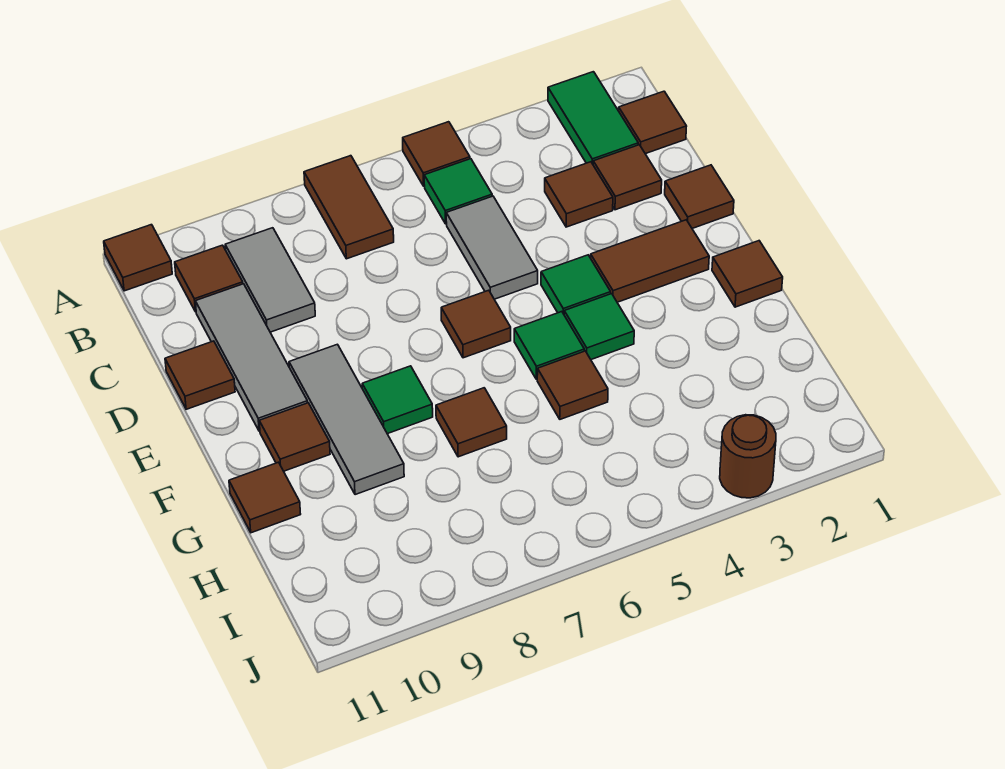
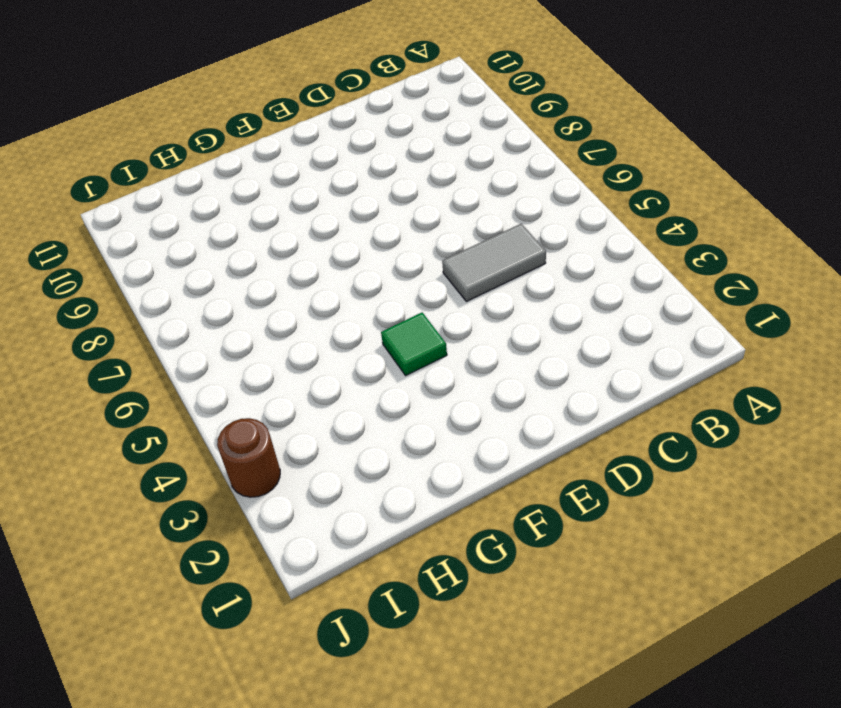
none -> green tile A2:B2 level 1
none -> brown tile A5 level 1
none -> brown tile A7:B7 level 1

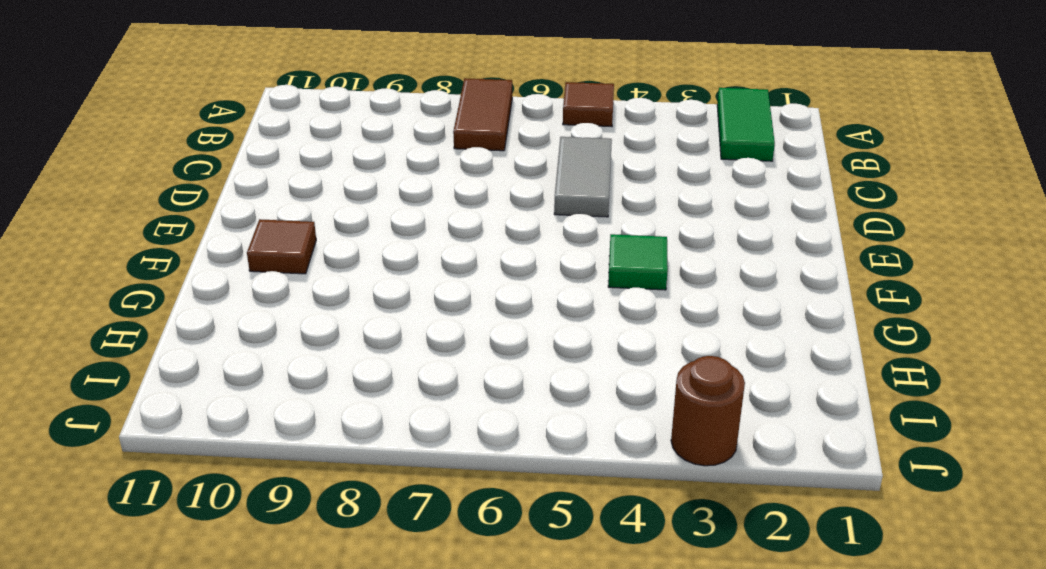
none -> brown tile A11 level 1
none -> brown tile B1 level 1
none -> green tile B5 level 1

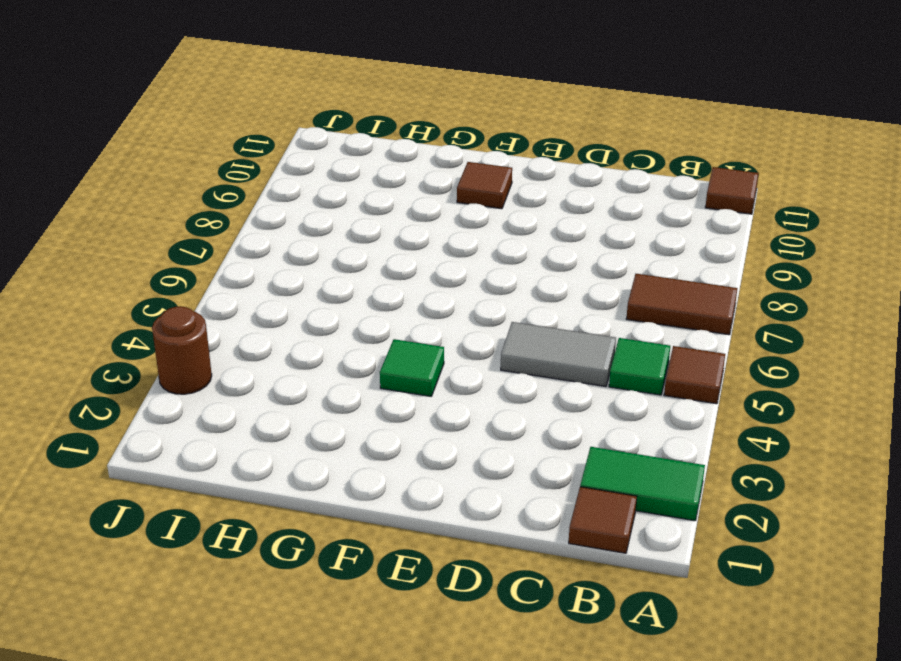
none -> grey tile B9:C9 level 1
none -> brown tile B10 level 1
none -> brown tile C2 level 1

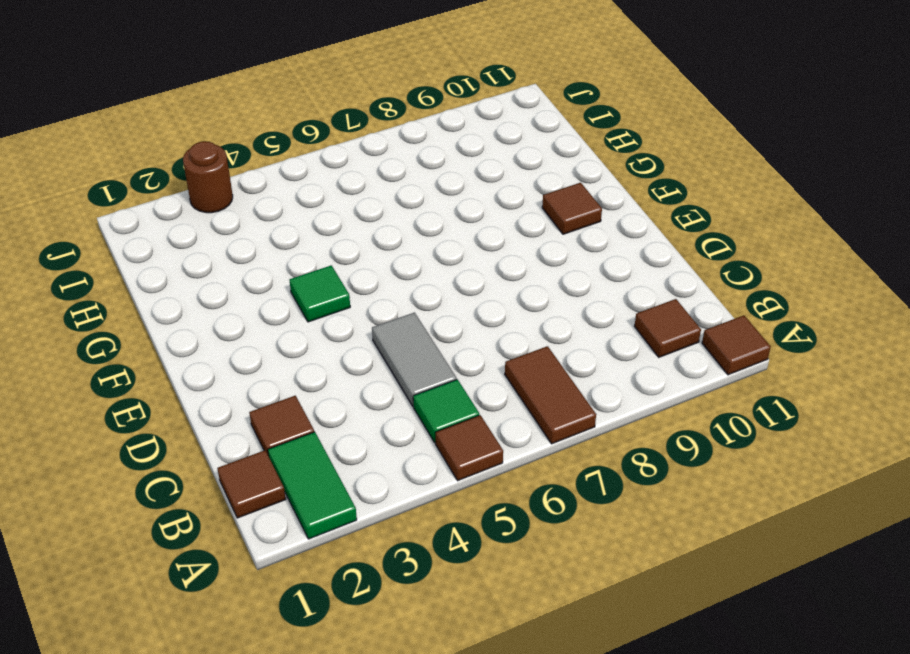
none -> grey tile B9:C9 level 1
none -> brown tile C3 level 1
none -> grey tile C10:E10 level 1

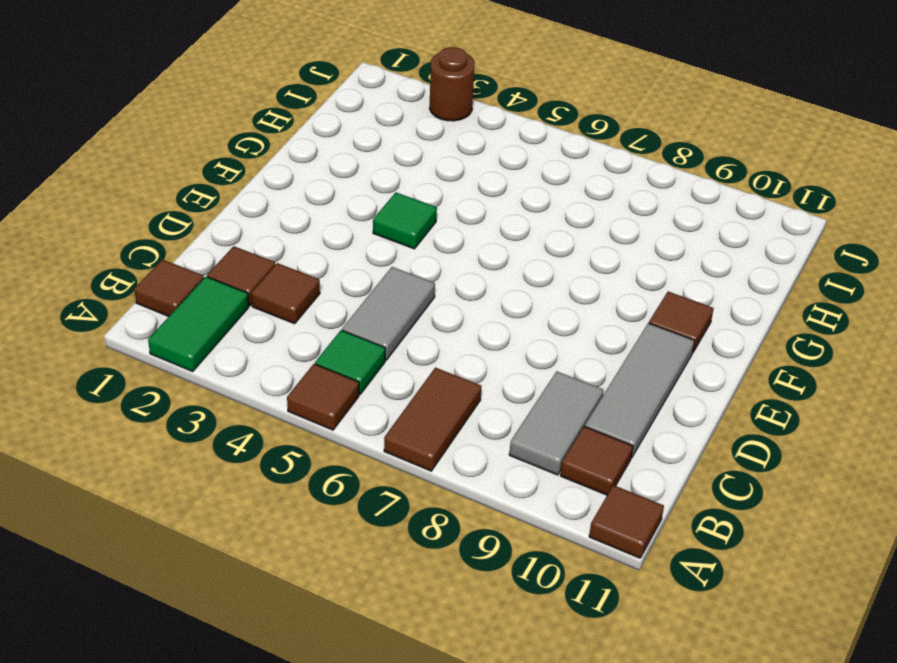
none -> brown tile D1 level 1
none -> brown tile D11 level 1
none -> brown tile E2:E3 level 1

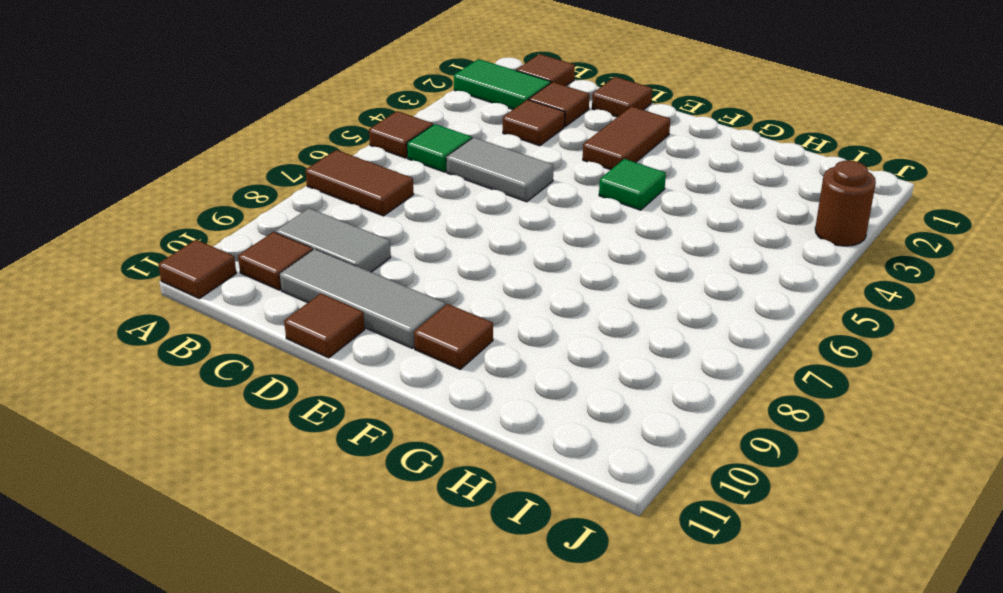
none -> green tile E4 level 1
none -> brown tile E6 level 1
none -> grey tile E9:G9 level 1

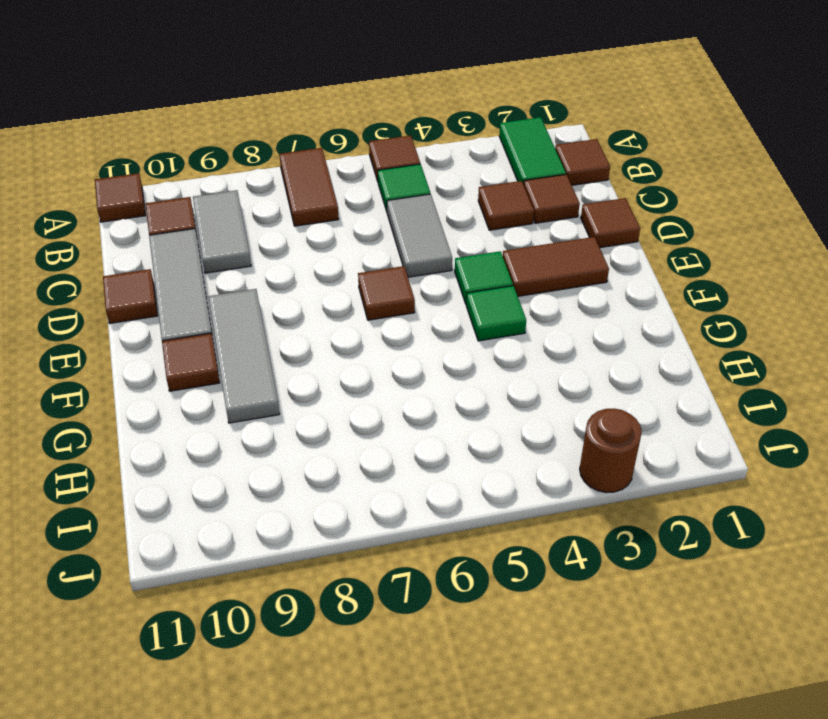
none -> brown tile F1 level 1
none -> green tile F5 level 1
none -> green tile F8 level 1

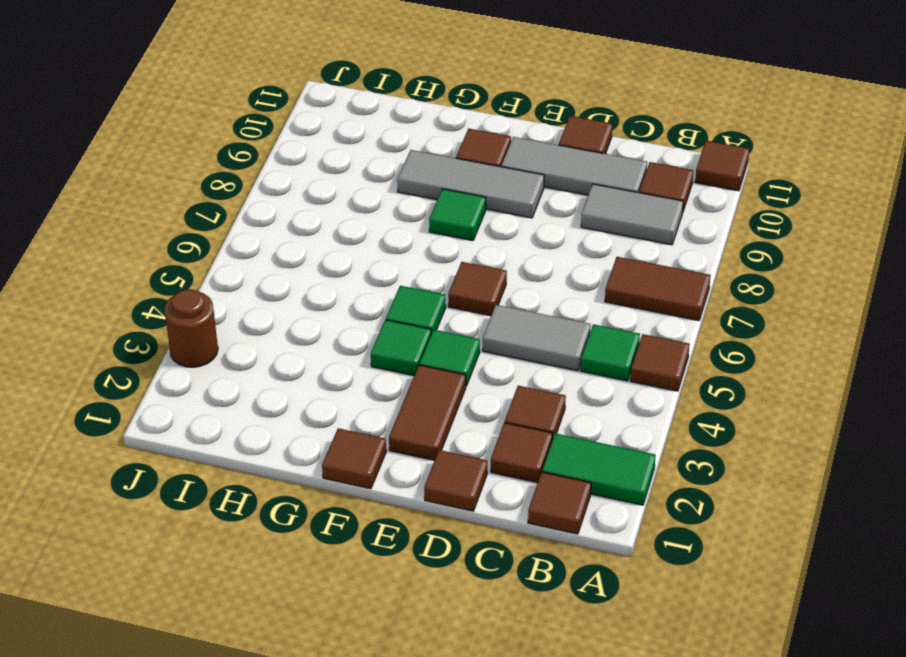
none -> brown tile G5 level 1
none -> brown tile G7 level 1
none -> brown tile G11 level 1

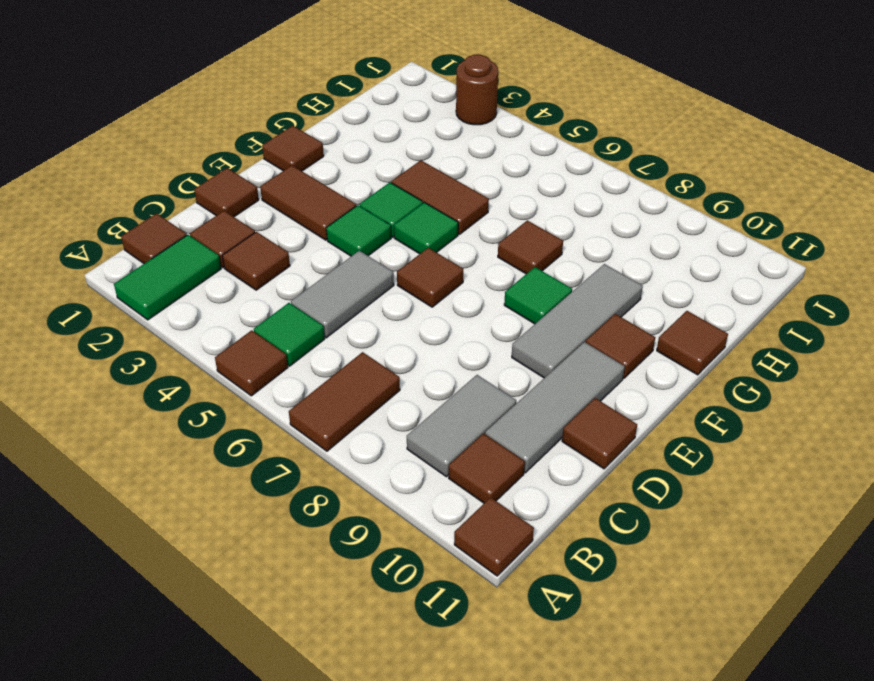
brown tile G4:G5 level 1 -> brown tile G5 level 1

